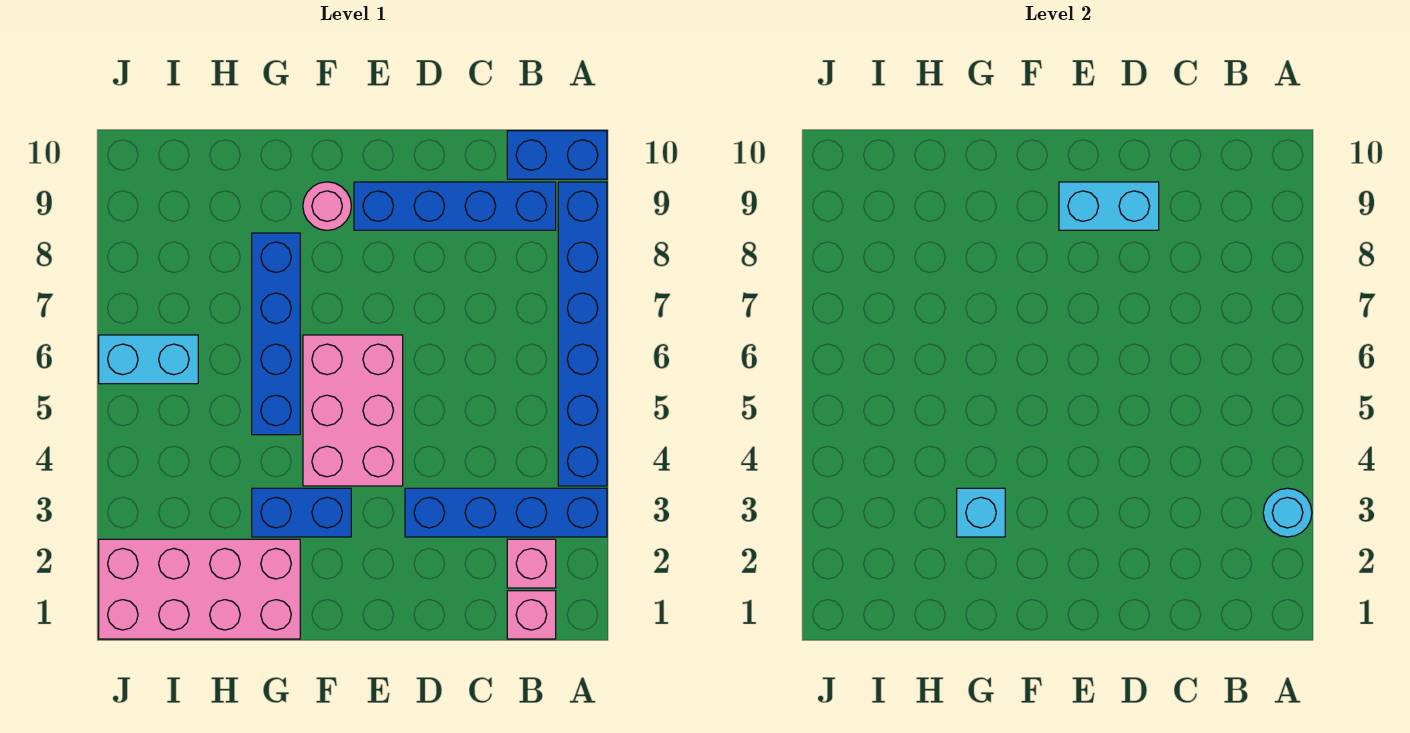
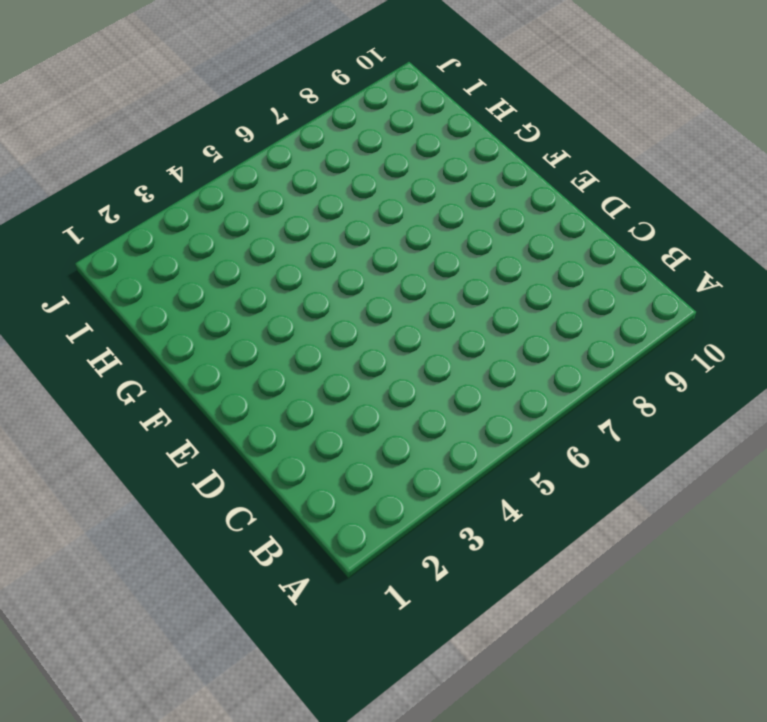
none -> blue brick A3:D3 level 1
none -> blue brick A4:A9 level 1
none -> blue brick A10:B10 level 1

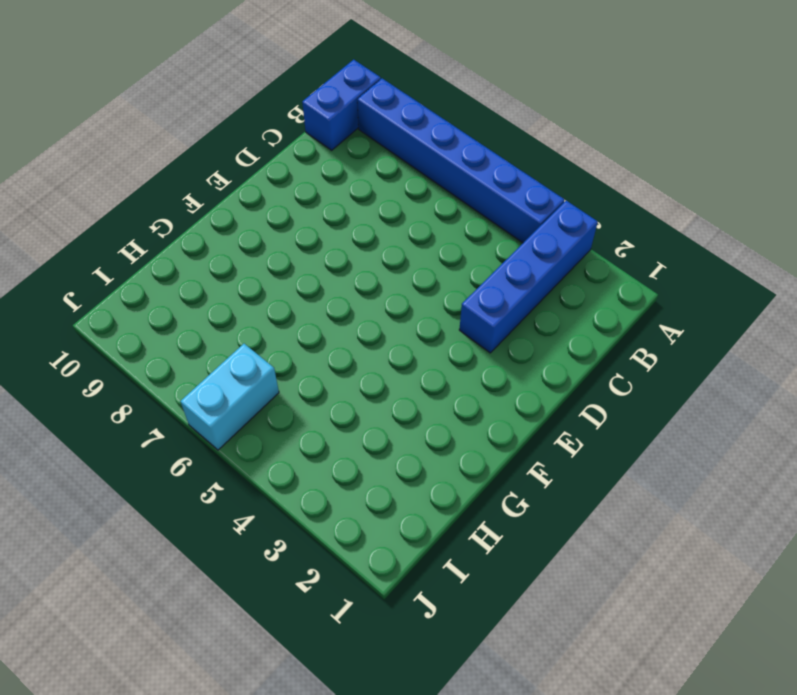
none -> pink brick B1 level 1
none -> pink brick B2 level 1
none -> blue brick B9:E9 level 1

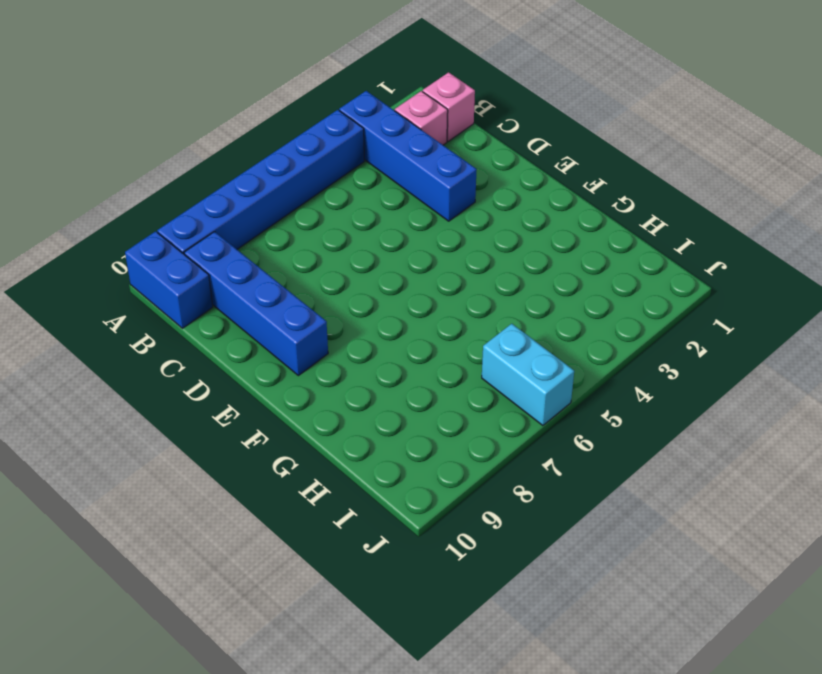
none -> pink brick E4:F6 level 1
none -> blue brick F3:G3 level 1
none -> pink round brick F9 level 1

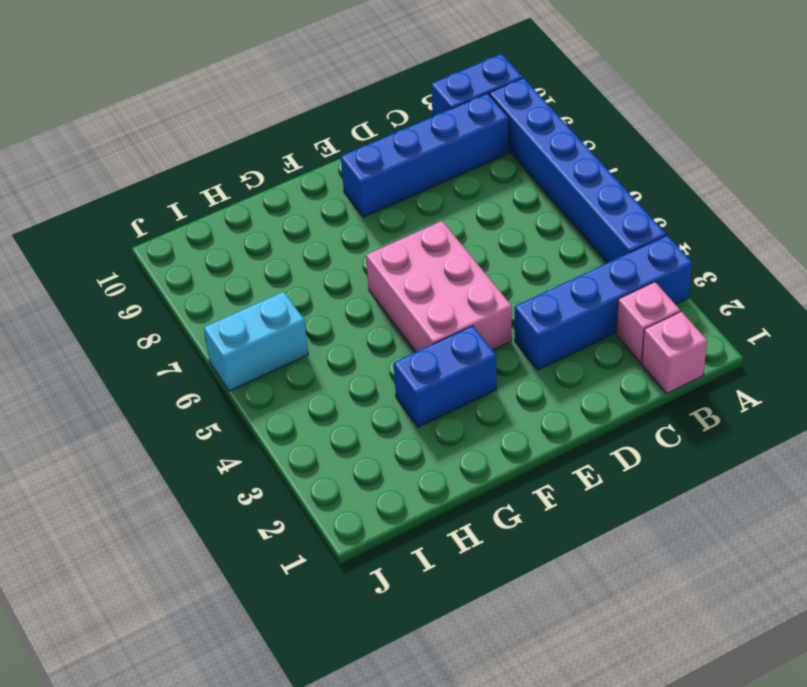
none -> pink round brick F9 level 1
none -> pink brick G1:J2 level 1
none -> blue brick G5:G8 level 1

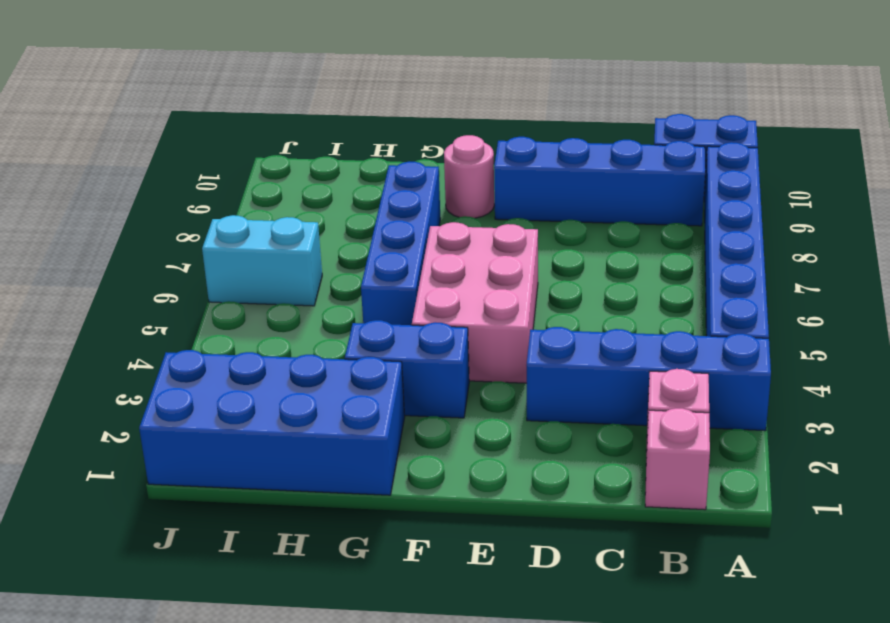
blue brick G1:J2 level 1 -> pink brick G1:J2 level 1
none -> cyan round brick A3 level 2
none -> cyan brick D9:E9 level 2
none -> cyan brick G3 level 2

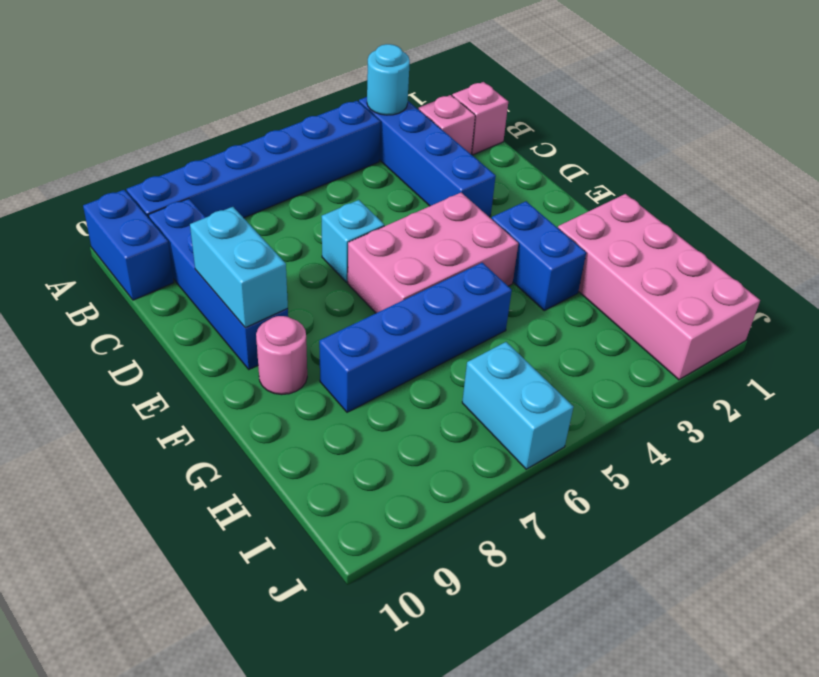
cyan brick D6 level 1 -> cyan brick G3 level 2

